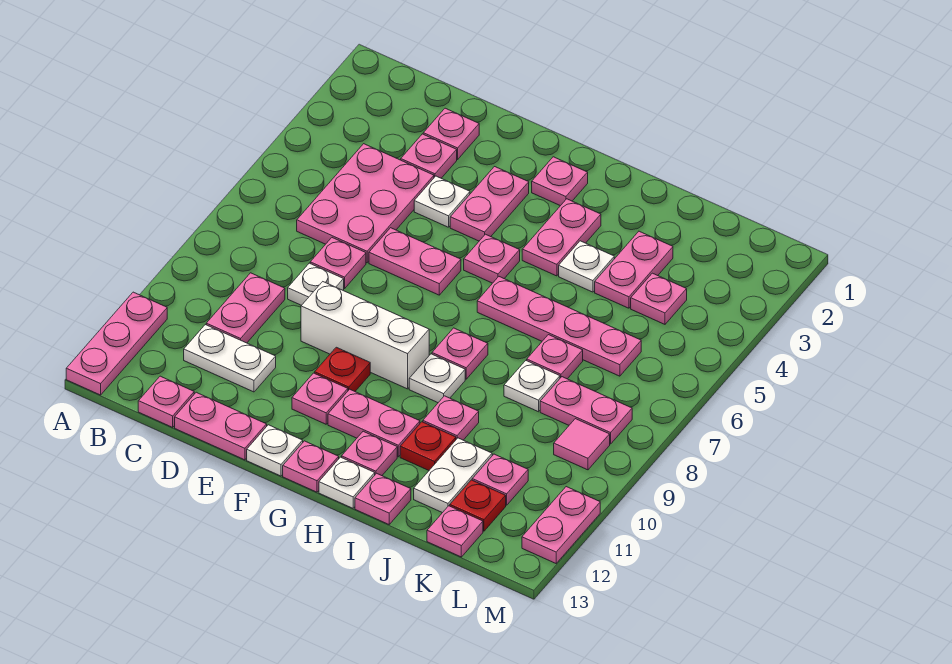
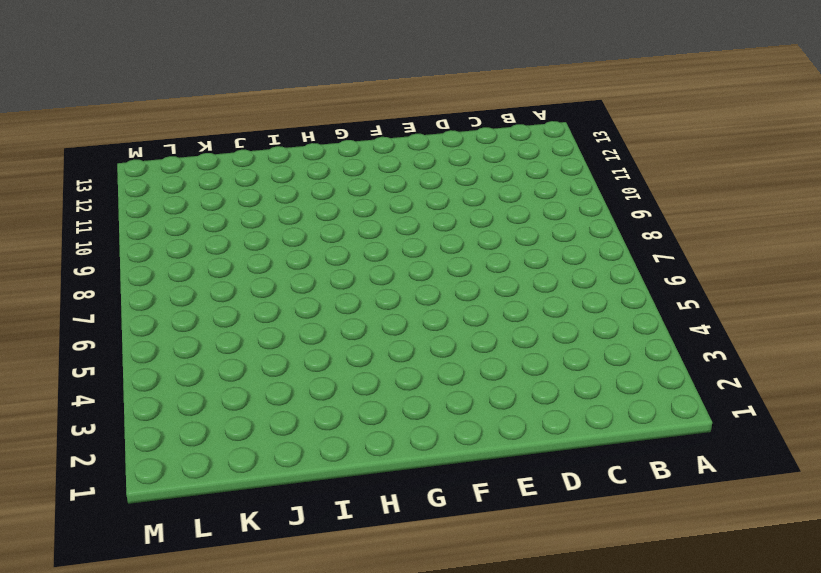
none -> pink plate A11:A13 level 1
none -> pink plate C4:D6 level 1
none -> pink plate C9:C10 level 1
none -> white plate C11:D11 level 1

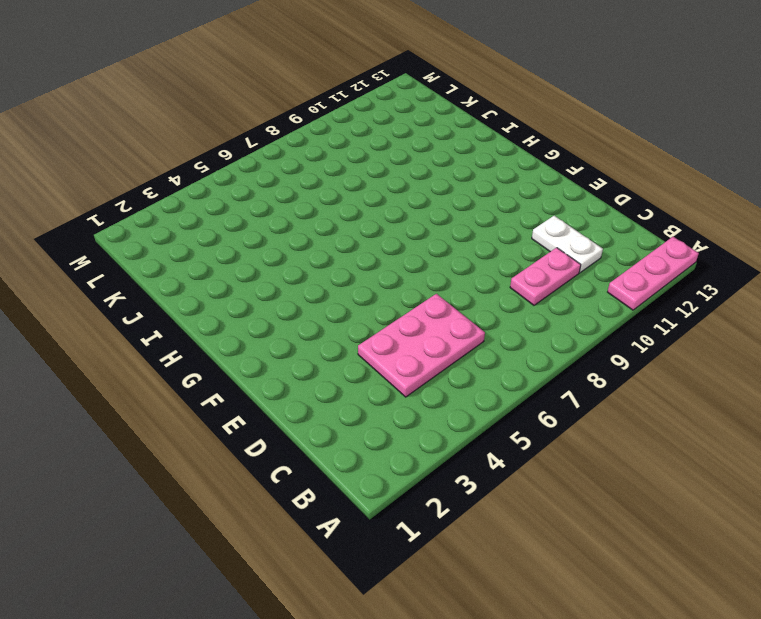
none -> pink plate C13 level 1
none -> pink plate D2 level 1
none -> pink plate D3 level 1
none -> pink plate D7 level 1

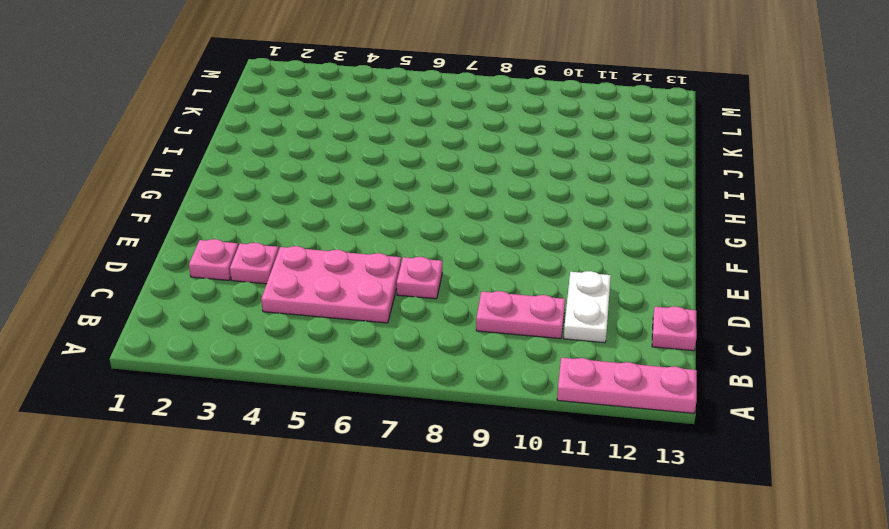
none -> white plate D8 level 1
none -> pink plate D13:E13 level 1
none -> white plate E4 level 1
none -> pink plate E6:F6 level 1

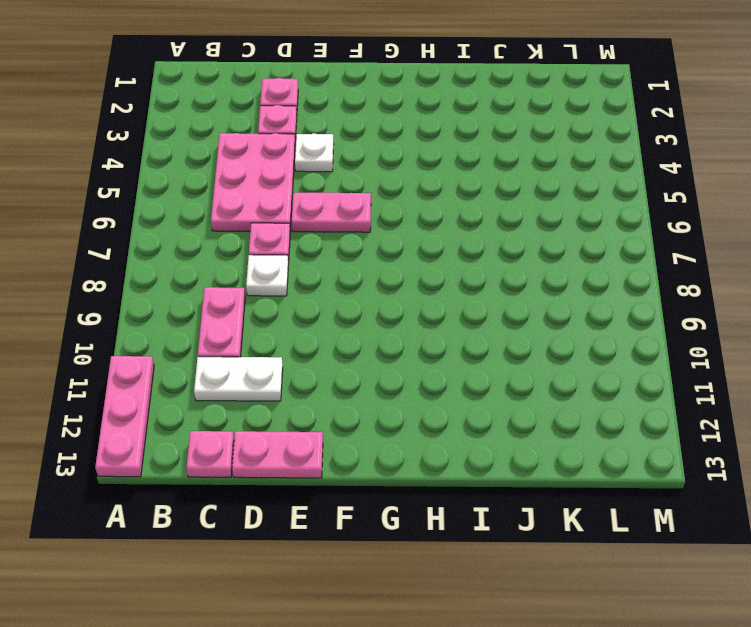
none -> white brick E9:G9 level 1
none -> pink plate F3:F4 level 1
none -> red plate F10 level 1
none -> pink plate F11 level 1

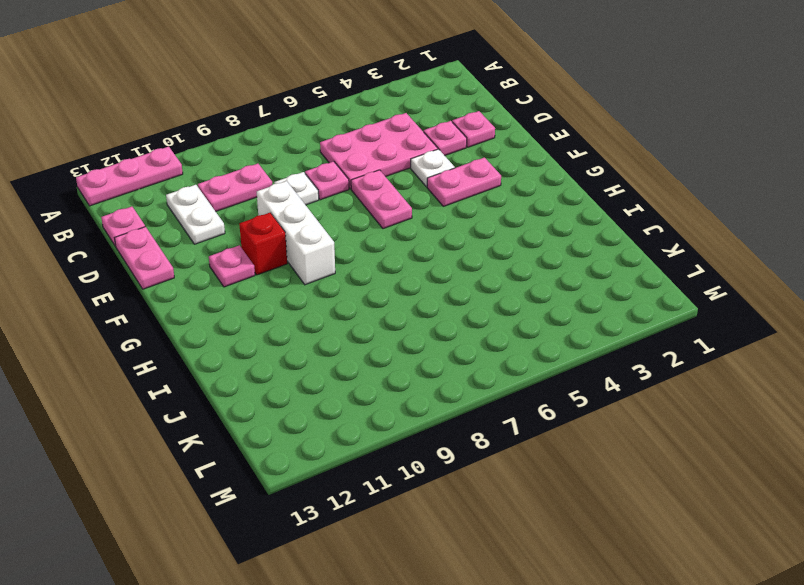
red brick F10 level 1 -> red plate F10 level 1
none -> white plate F13 level 1
none -> pink plate G2 level 1
none -> pink plate G5 level 1
none -> pink plate G11:H11 level 1

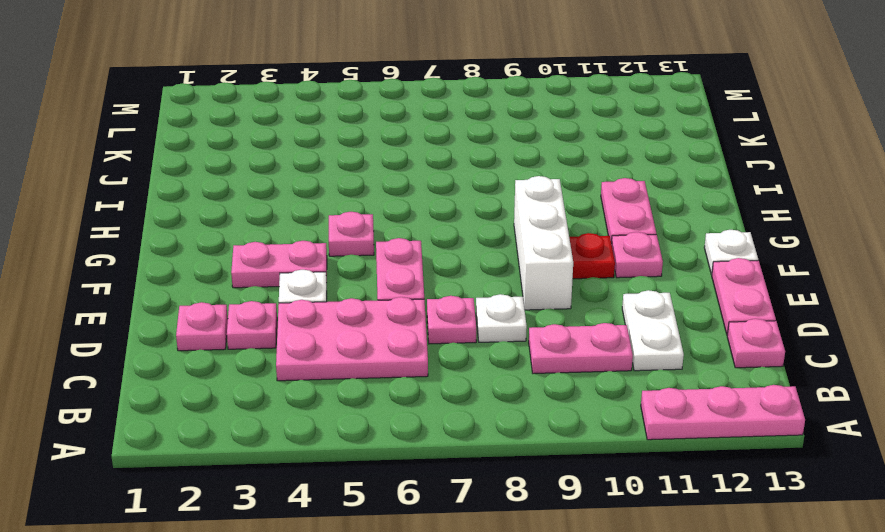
none -> pink plate G2 level 1
none -> pink plate G13 level 1
none -> pink plate H3:H4 level 1
none -> pink plate H6:K6 level 1

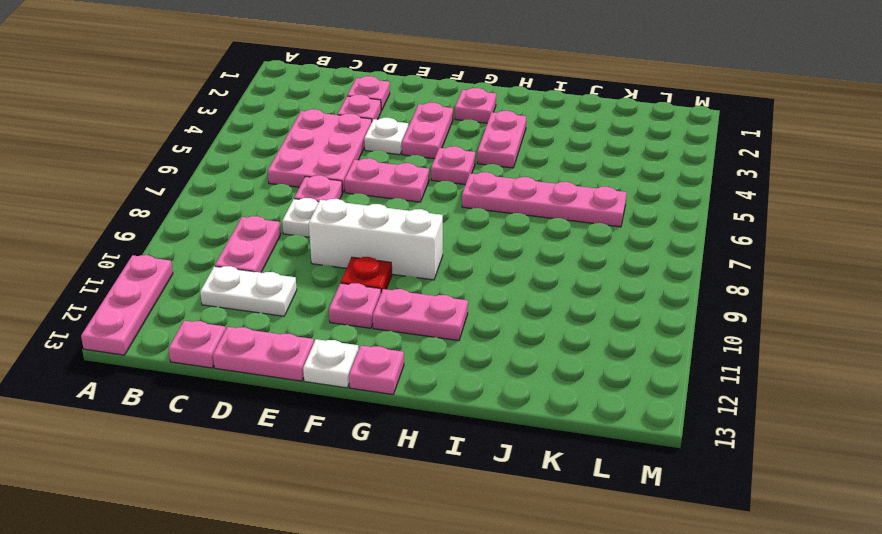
none -> pink plate H8 level 1
none -> white plate H9 level 1
none -> pink plate H12 level 1
none -> white plate H13 level 1

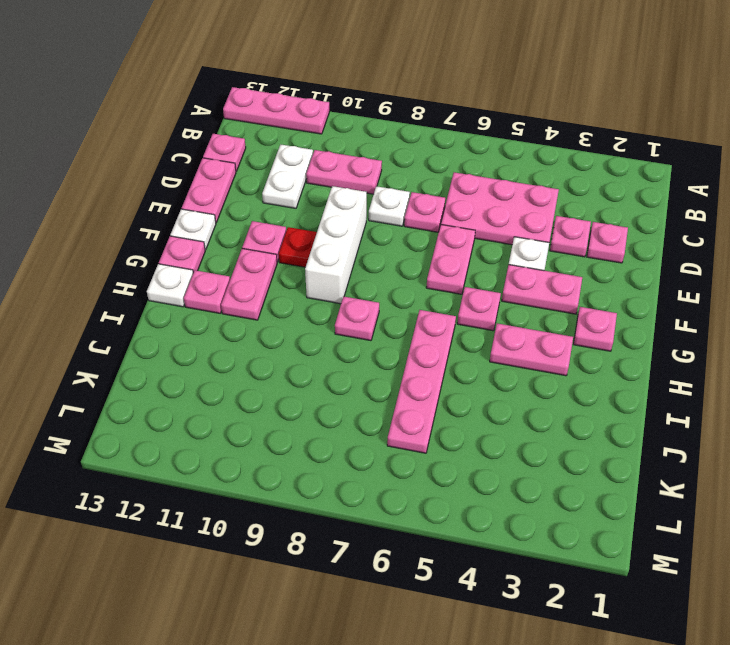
none -> white plate H9 level 1
none -> white plate I4 level 1
none -> pink plate I10 level 1
none -> red plate I11 level 1

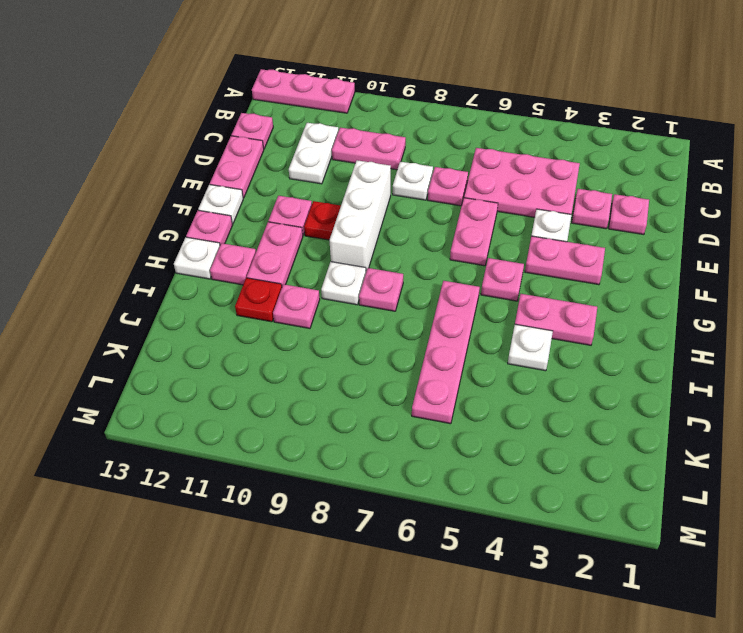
none -> pink plate G2 level 1
none -> pink plate I13 level 1
none -> pink plate J3:J4 level 1
none -> pink plate J7 level 1

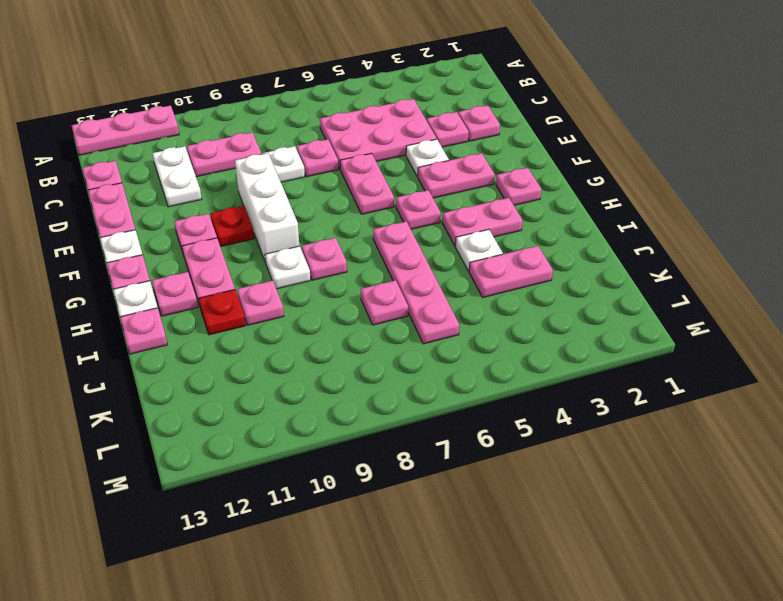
none -> white plate J8 level 1
none -> white plate J11:J12 level 1
none -> pink plate K4 level 1
none -> pink plate K8:L8 level 1

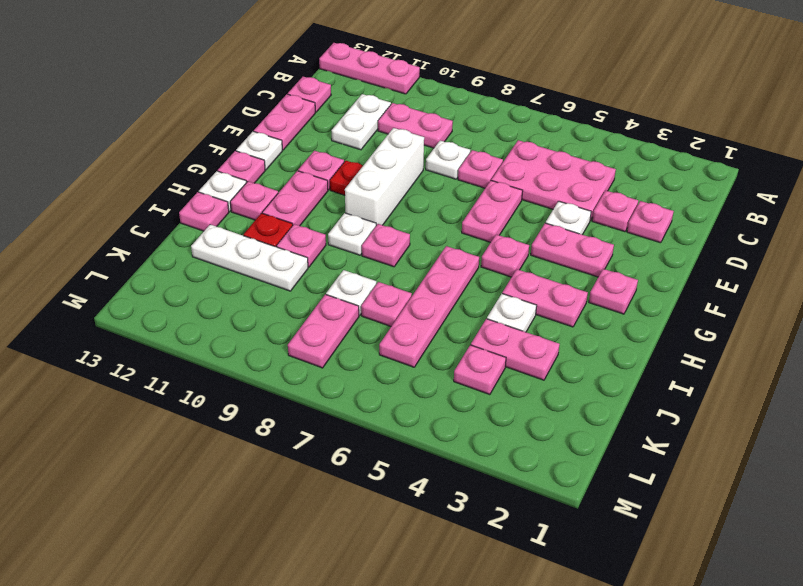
white plate J10:J12 level 1 -> white plate J11:J12 level 1
none -> pink plate K11 level 1
none -> red plate K12 level 1
none -> pink plate K13 level 1
none -> pink tile L9 level 1

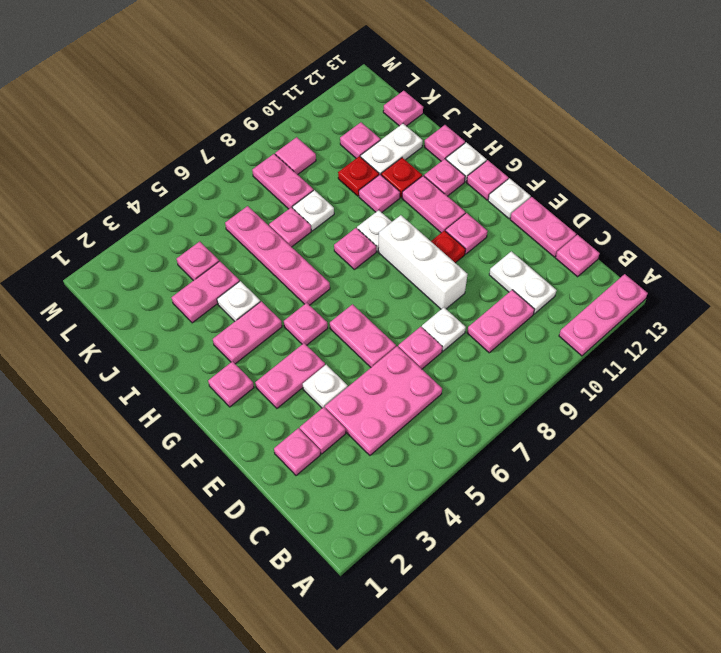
red plate J10 level 1 -> red plate K12 level 1
none -> pink plate M11:M12 level 1

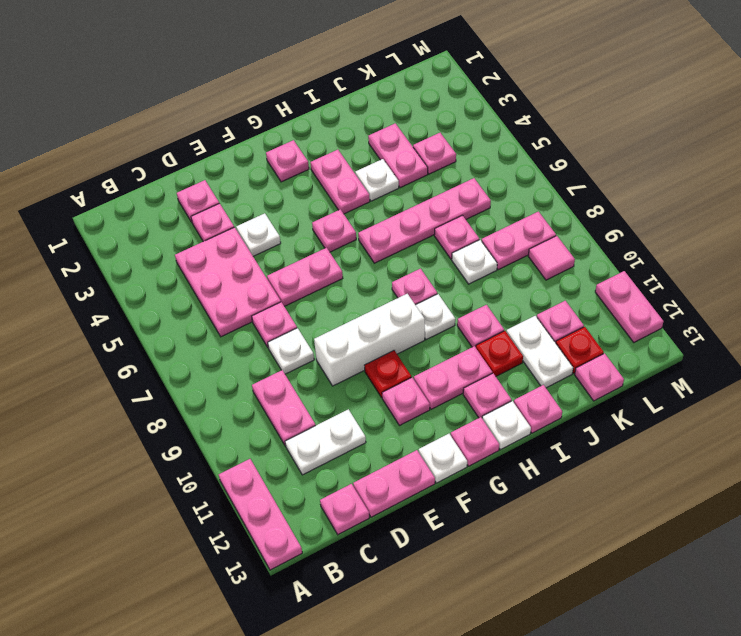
none -> pink plate F3:F4 level 1

